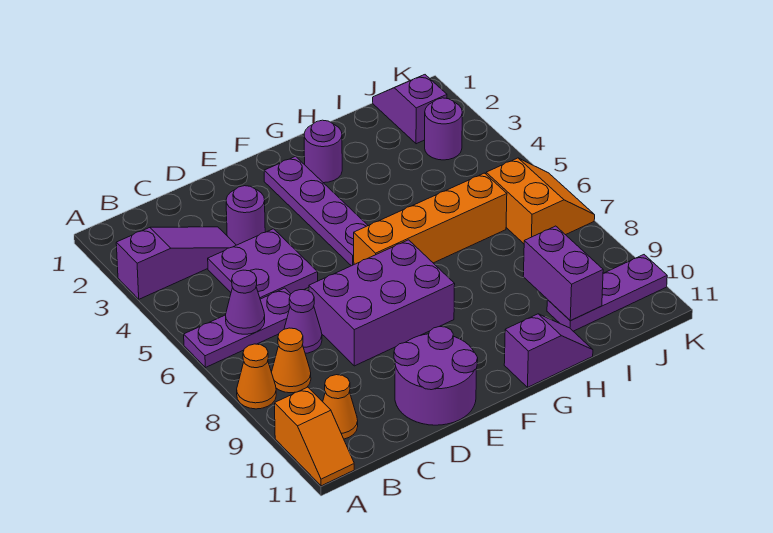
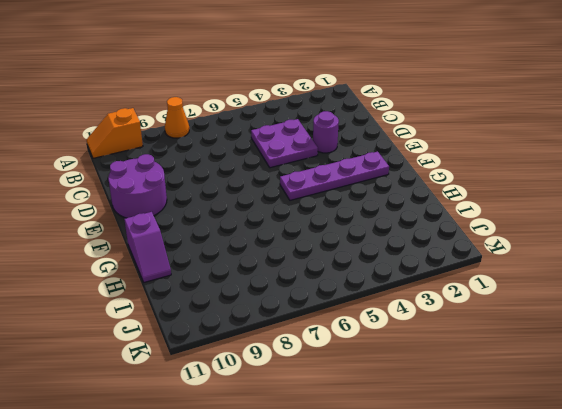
none -> purple slope A3:C3 level 1 top A
none -> purple plate A6:C6 level 1
none -> orange cone B8 level 1

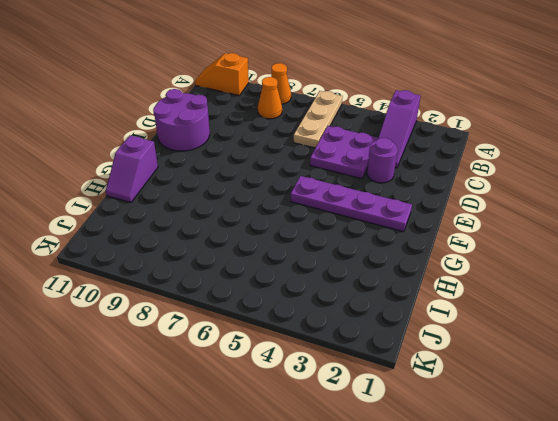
tan plate A6:C6 level 1 -> purple plate A6:C6 level 1
none -> orange cone B10 level 1
none -> purple cone C7 level 1
none -> purple brick D7:F8 level 1

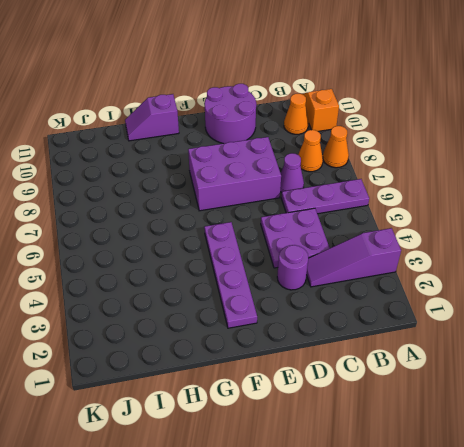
none -> orange brick F6:I6 level 1
none -> purple round brick G2 level 1
none -> purple plate I10:K10 level 1

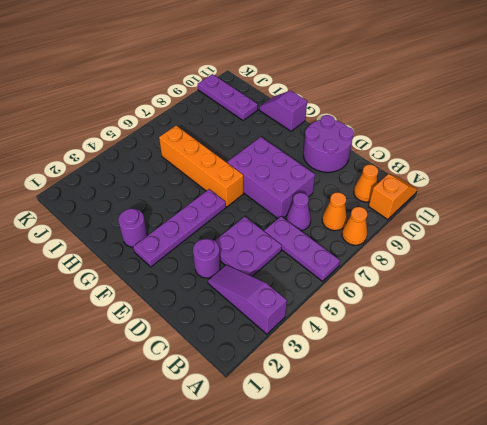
none -> purple slope J1:J2 level 1 top 2
none -> purple round brick J3 level 1
none -> orange slope J6:K7 level 1 top J

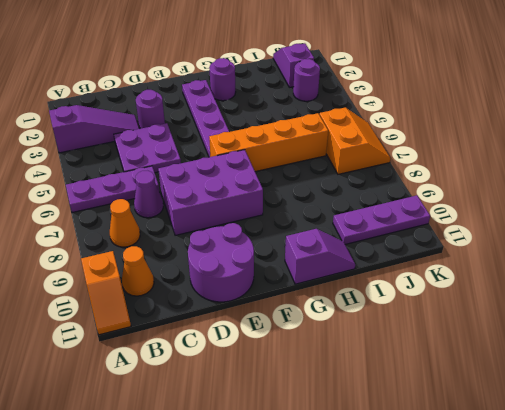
none -> orange cone A8 level 1
none -> purple cone B6 level 2
none -> purple brick I9:I10 level 2

